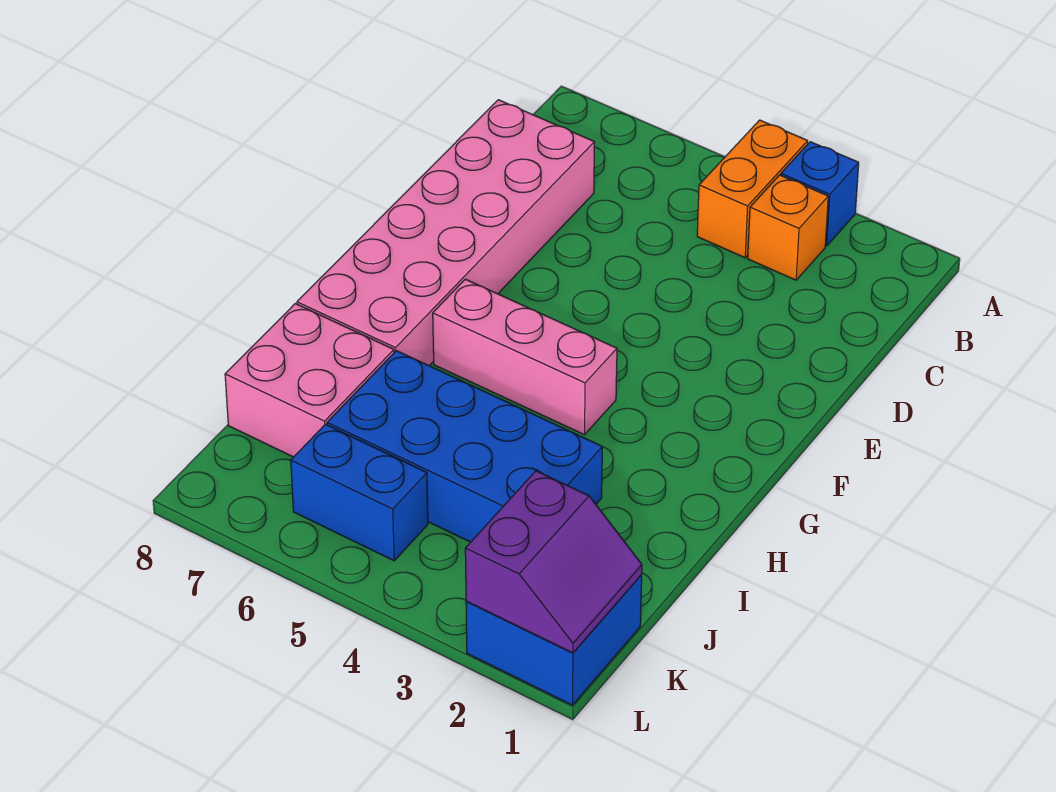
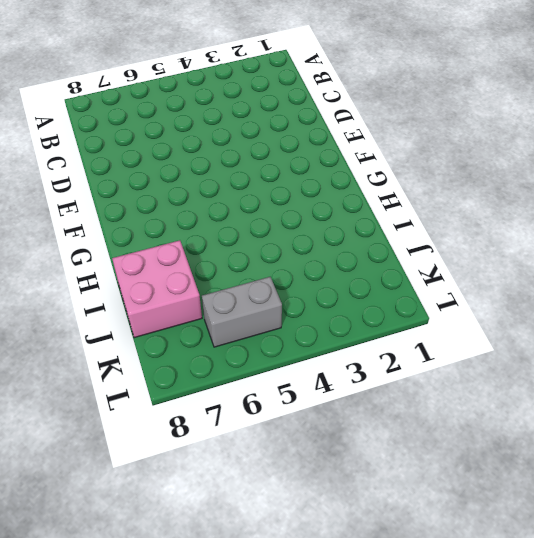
grey brick K5:K6 level 1 -> blue brick K5:K6 level 1
none -> blue brick A3 level 1
none -> orange brick A4:B4 level 1

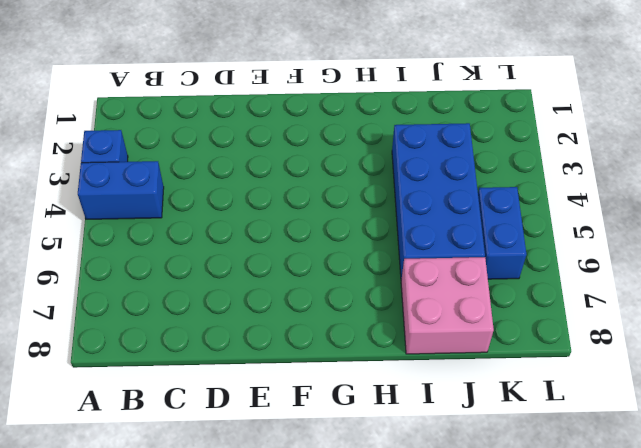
blue brick A4:B4 level 1 -> orange brick A4:B4 level 1
none -> orange brick B3 level 1
none -> pink brick C7:H8 level 1

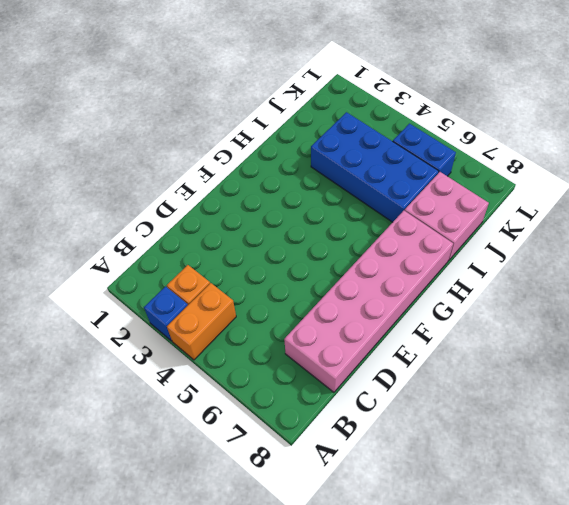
none -> pink brick G4:G6 level 1
none -> blue brick K1:L2 level 1

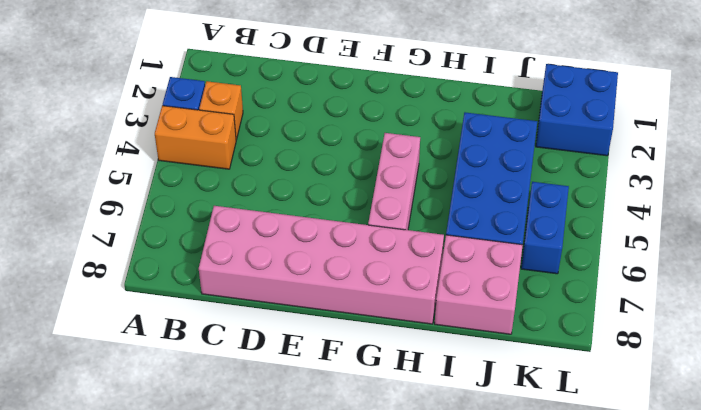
none -> purple slope K1:L2 level 2 top 2

